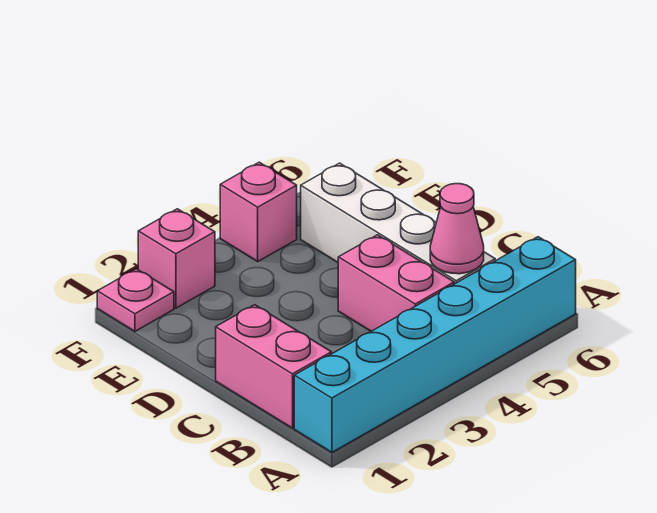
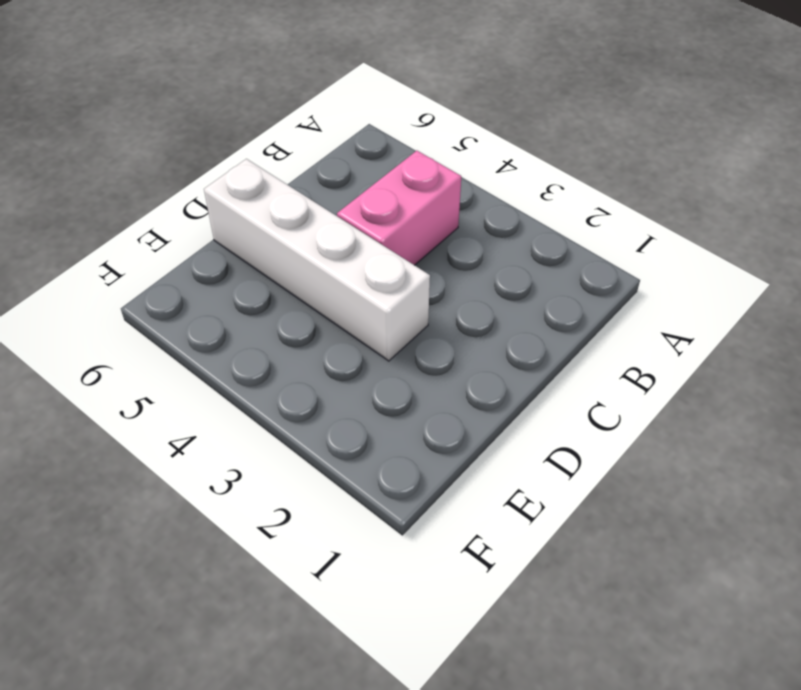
white brick D3:D6 level 1 -> white brick B5:E5 level 1
none -> cyan brick A1:A6 level 1
none -> pink brick B1:C1 level 1

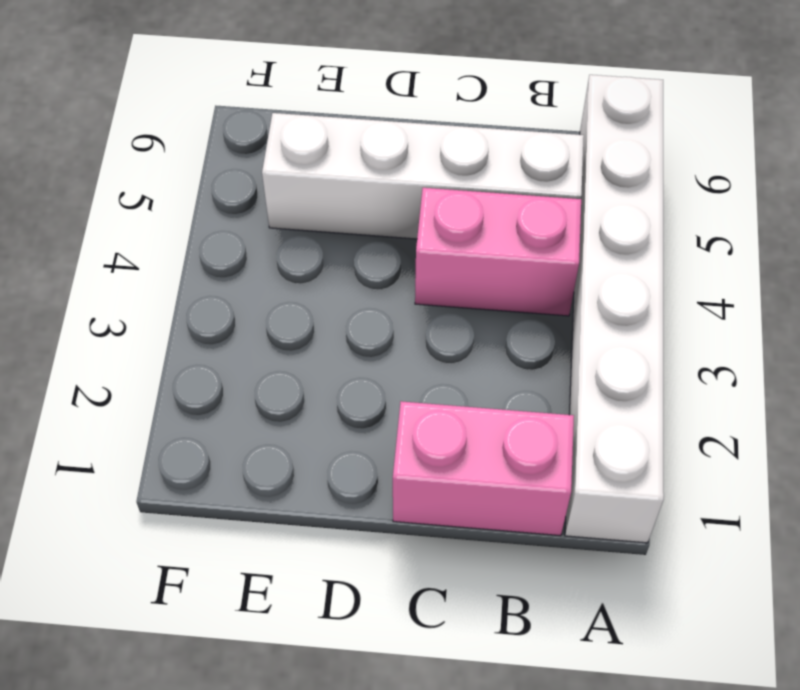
white brick A1:A6 level 1 -> cyan brick A1:A6 level 1
none -> pink plate F1 level 1
none -> pink brick F2 level 1

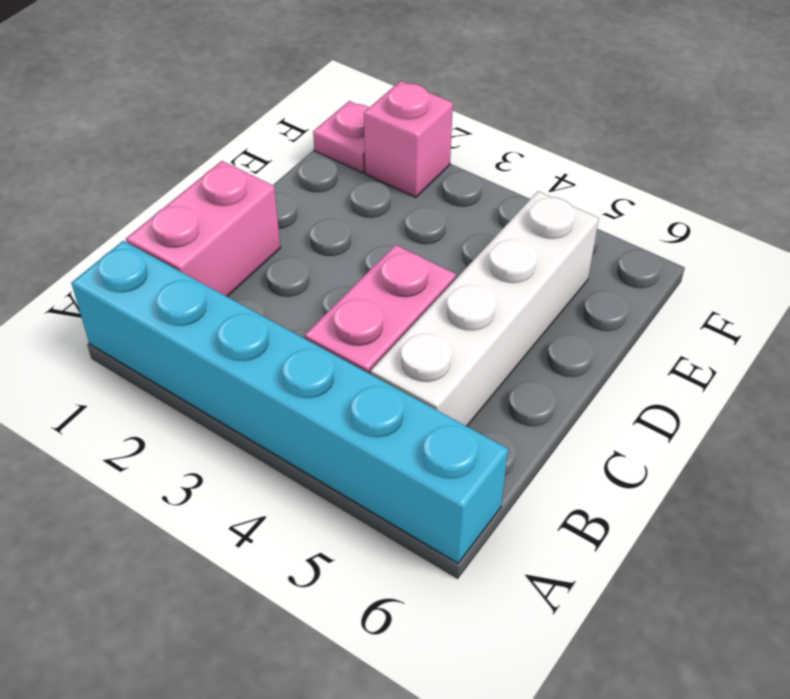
none -> pink brick F4 level 1
none -> pink cone B5 level 2

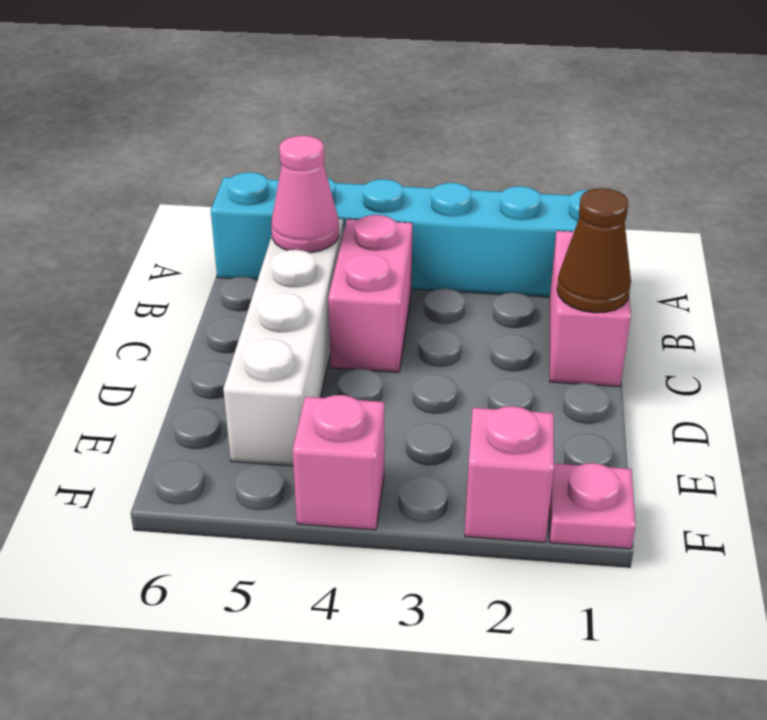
brown cone C1 level 2 -> none

